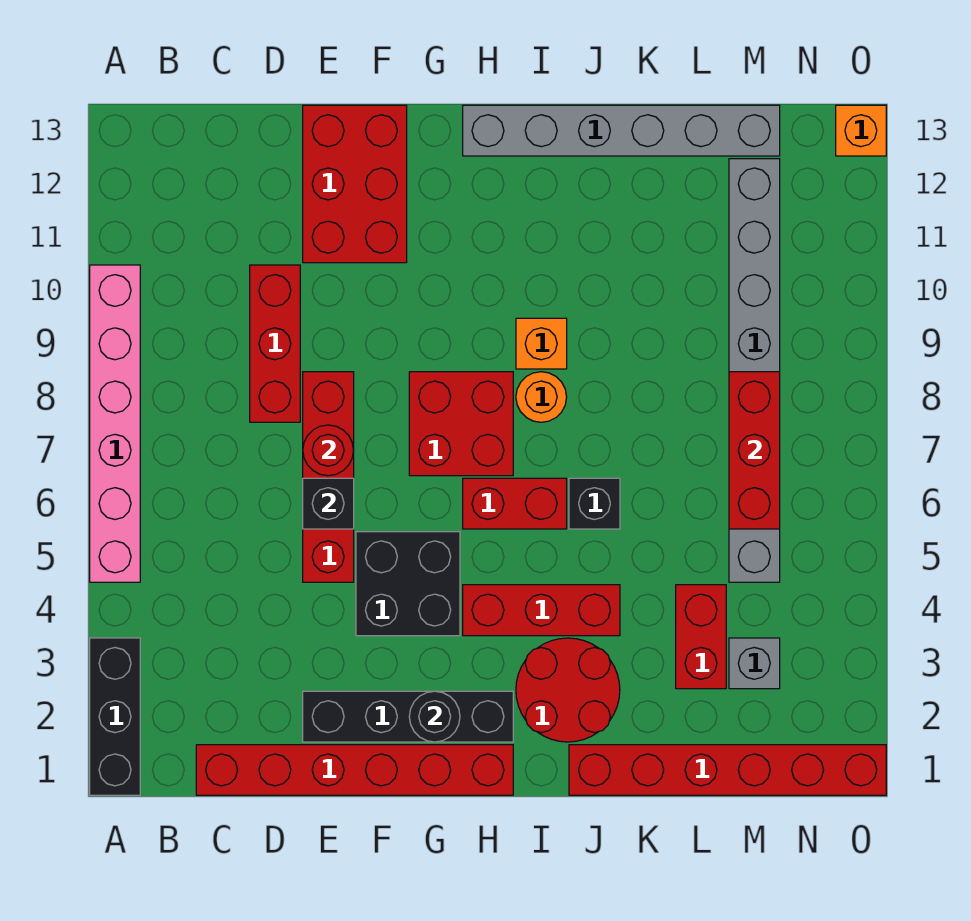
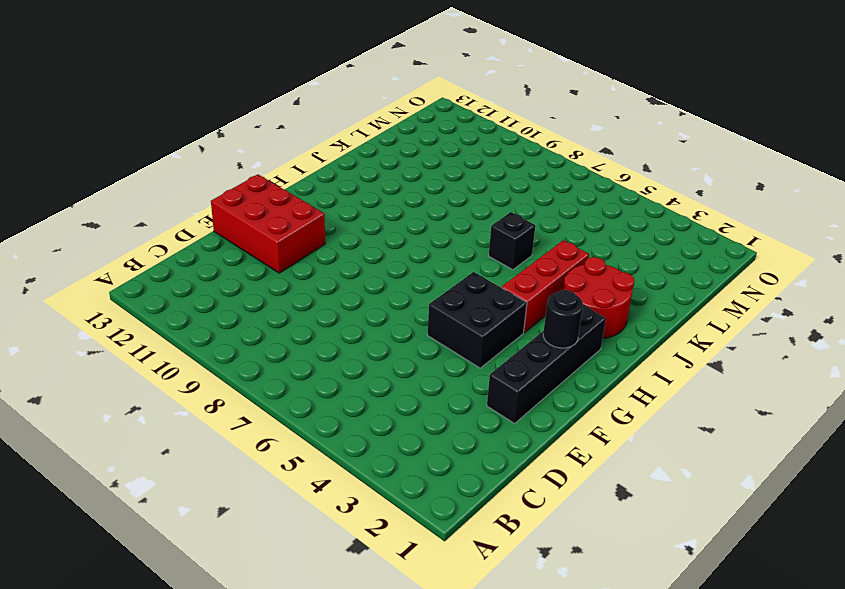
none -> black brick A1:A3 level 1
none -> pink brick A5:A10 level 1
none -> red brick C1:H1 level 1

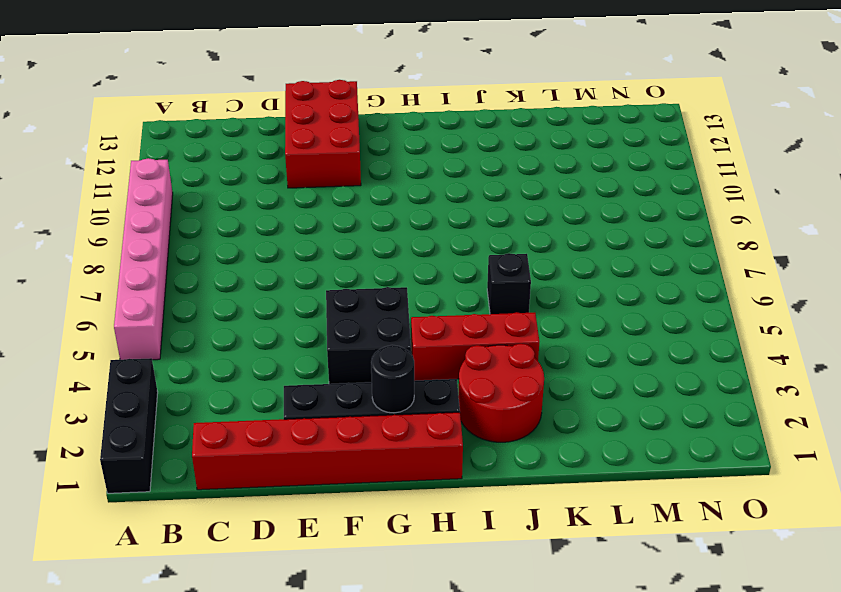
none -> red brick D8:D10 level 1
none -> red brick E5:E8 level 1
none -> red brick G7:H8 level 1

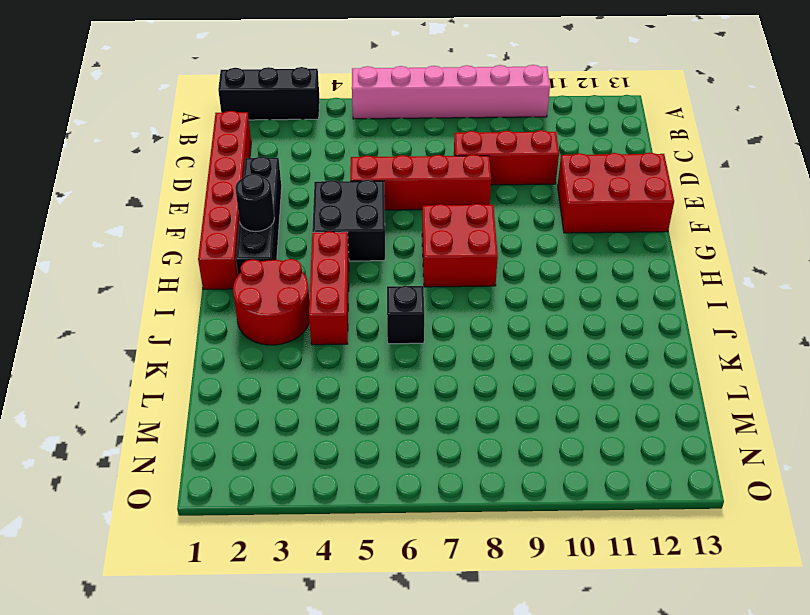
none -> red brick H6:I6 level 1
none -> grey brick H13:M13 level 1
none -> orange round brick I8 level 1

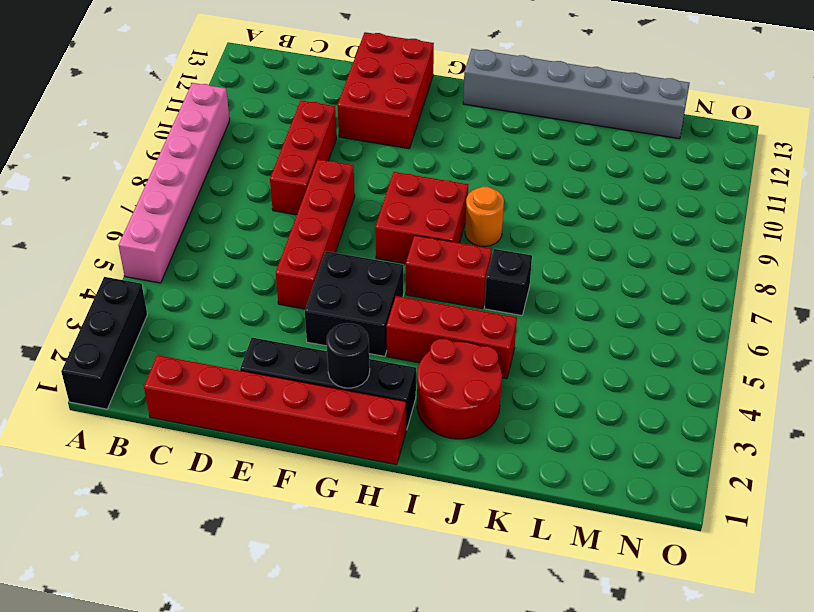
none -> orange brick I9 level 1
none -> red brick J1:O1 level 1
none -> red brick L3:L4 level 1

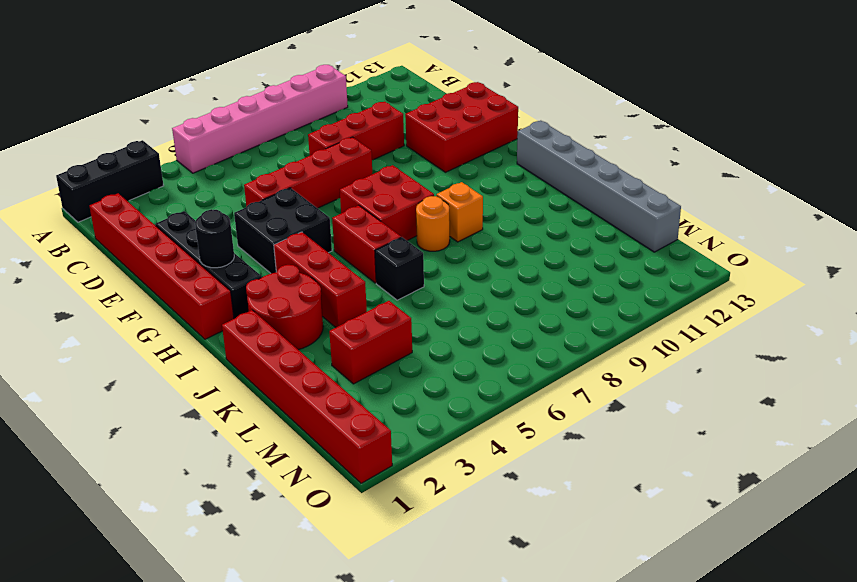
none -> grey brick M3 level 1
none -> grey brick M5:M12 level 1
none -> orange brick O13 level 1

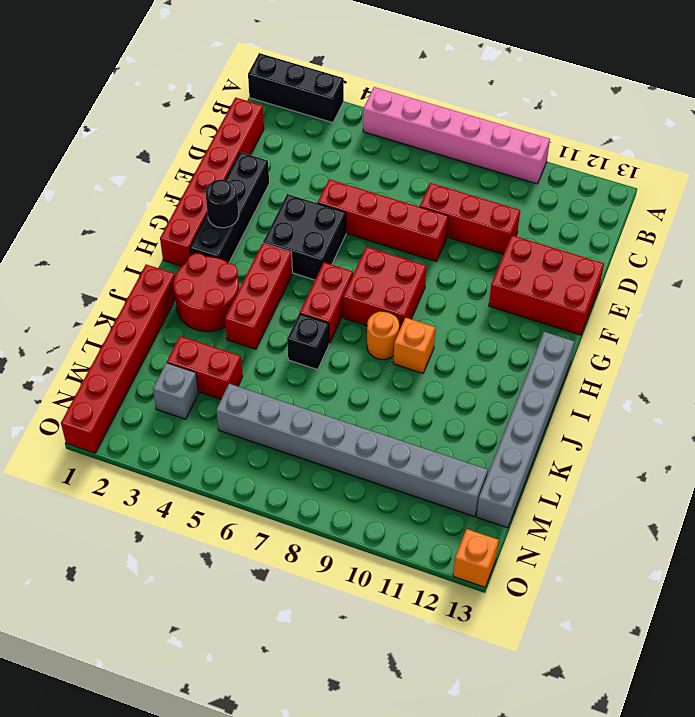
none -> black brick E6 level 2
none -> red round brick E7 level 2
none -> red brick M6:M8 level 2

